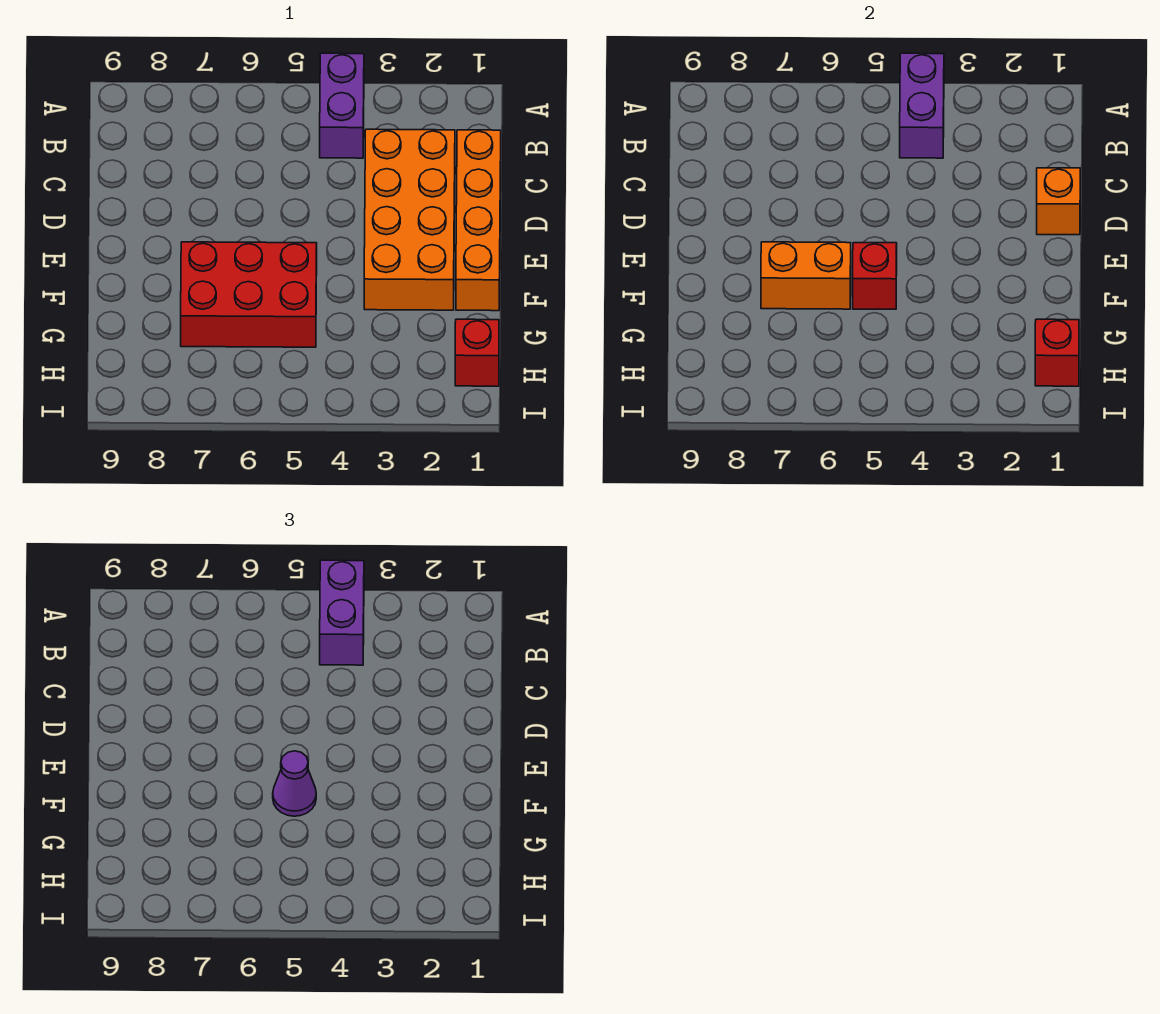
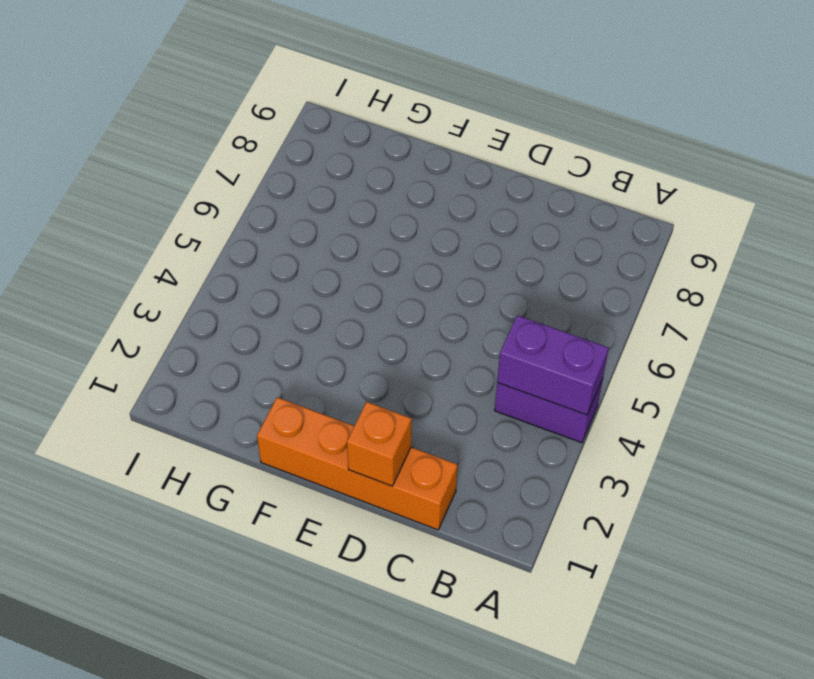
none -> orange brick C2:F3 level 1
none -> red brick F5:G7 level 1
none -> red brick H1 level 1

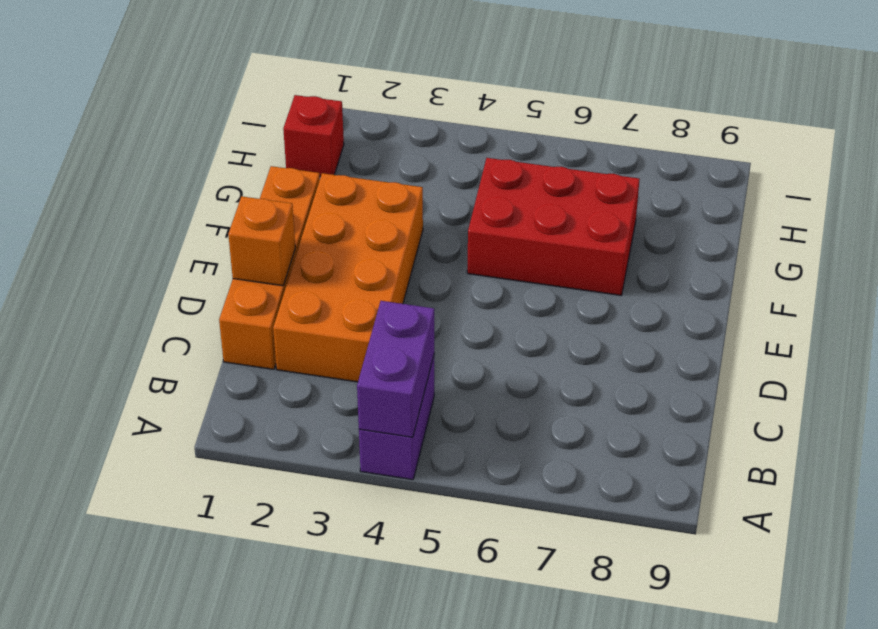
none -> red brick F5 level 2
none -> orange brick F6:F7 level 2
none -> red brick H1 level 2

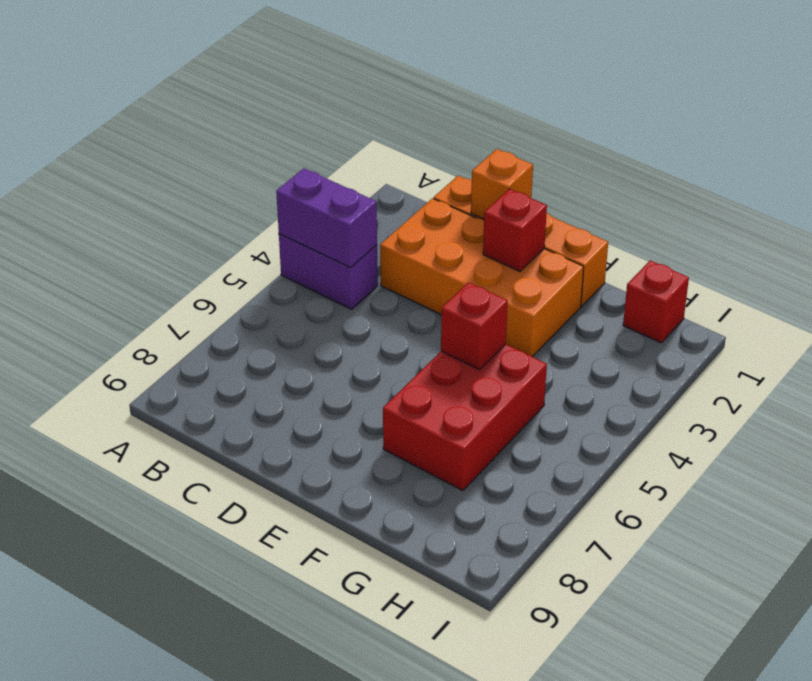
red brick E2 level 2 -> red brick H1 level 2
none -> orange brick F6:F7 level 2
none -> purple brick A4:B4 level 3
none -> purple cone F5 level 3

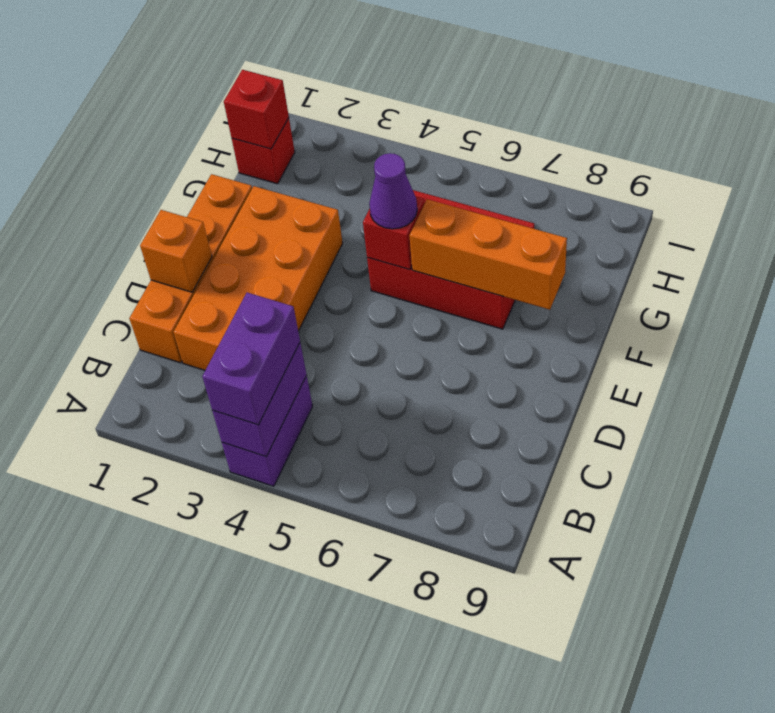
orange brick F6:F8 level 2 -> orange brick F6:F7 level 2

